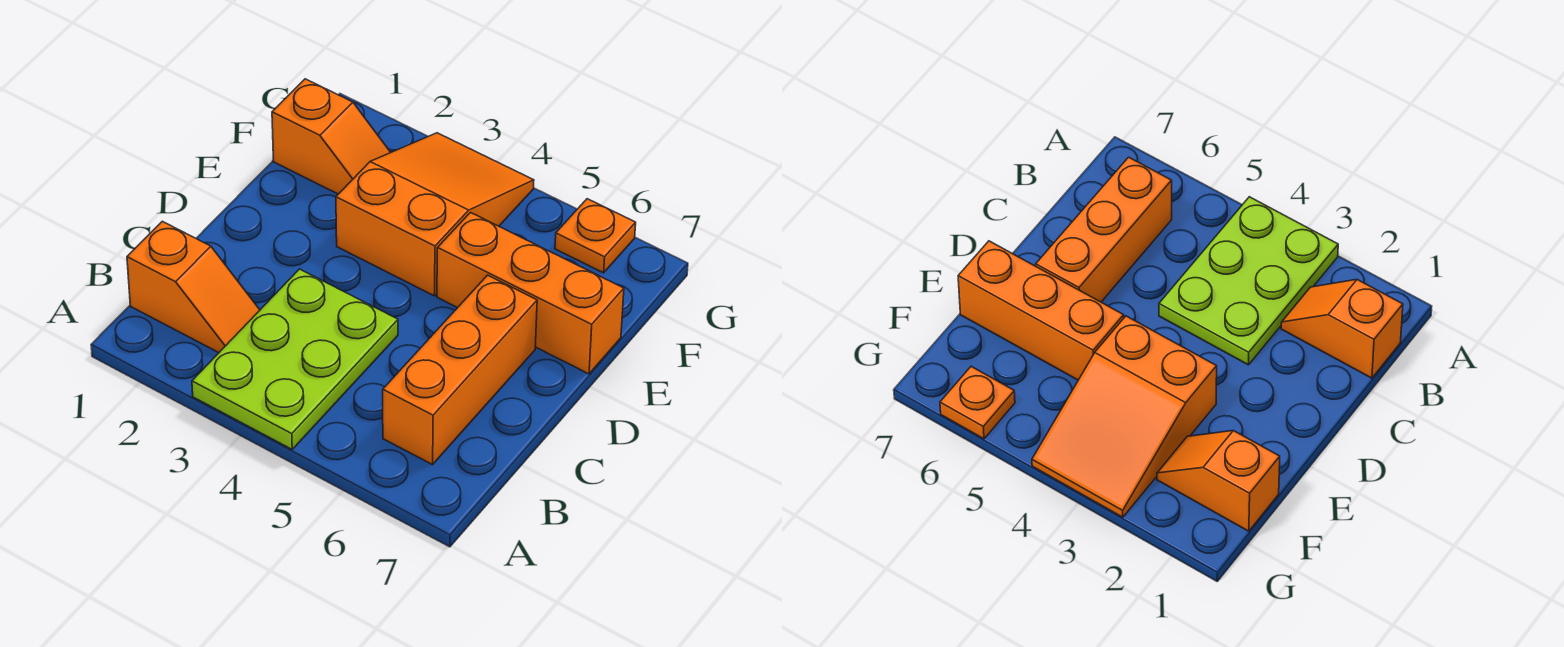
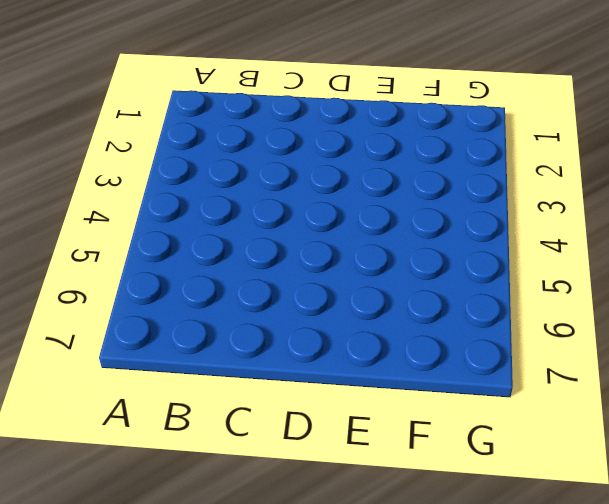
none -> lime plate A3:C4 level 1
none -> orange slope B1:B2 level 1 top 1

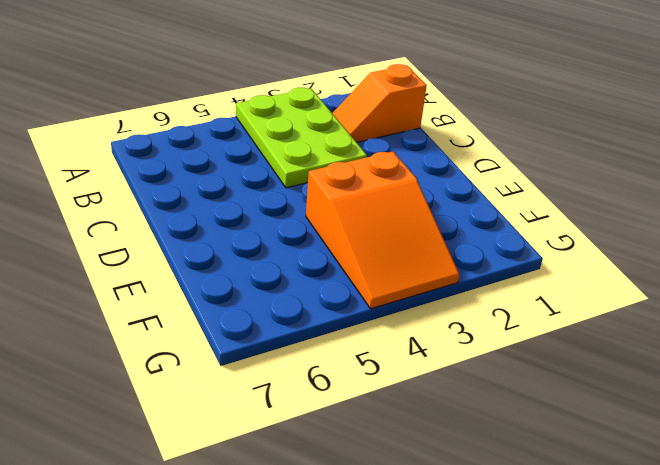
none -> orange brick B6:D6 level 1
none -> orange brick E5:E7 level 1

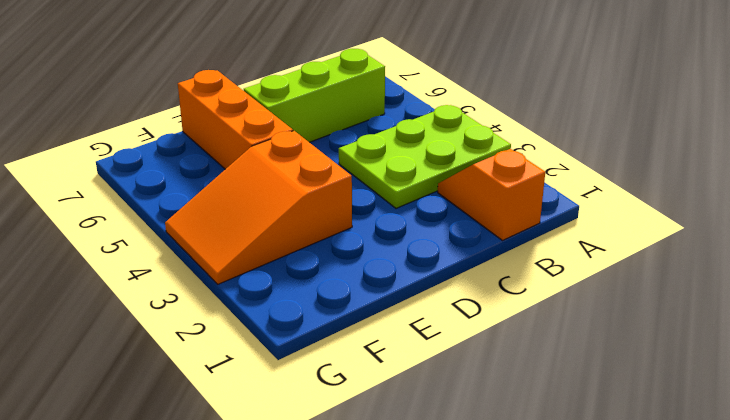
lime brick B6:D6 level 1 -> orange brick B6:D6 level 1
none -> orange slope F1:F2 level 1 top 1
none -> orange plate G6 level 1

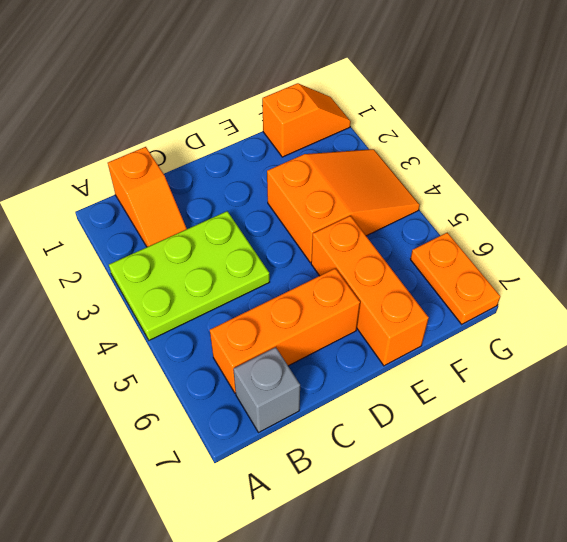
grey brick B7 level 1 -> none
orange slope F1:G1 level 1 top F -> orange slope F1:F2 level 1 top 1
orange plate G6:G7 level 1 -> orange plate G6 level 1

